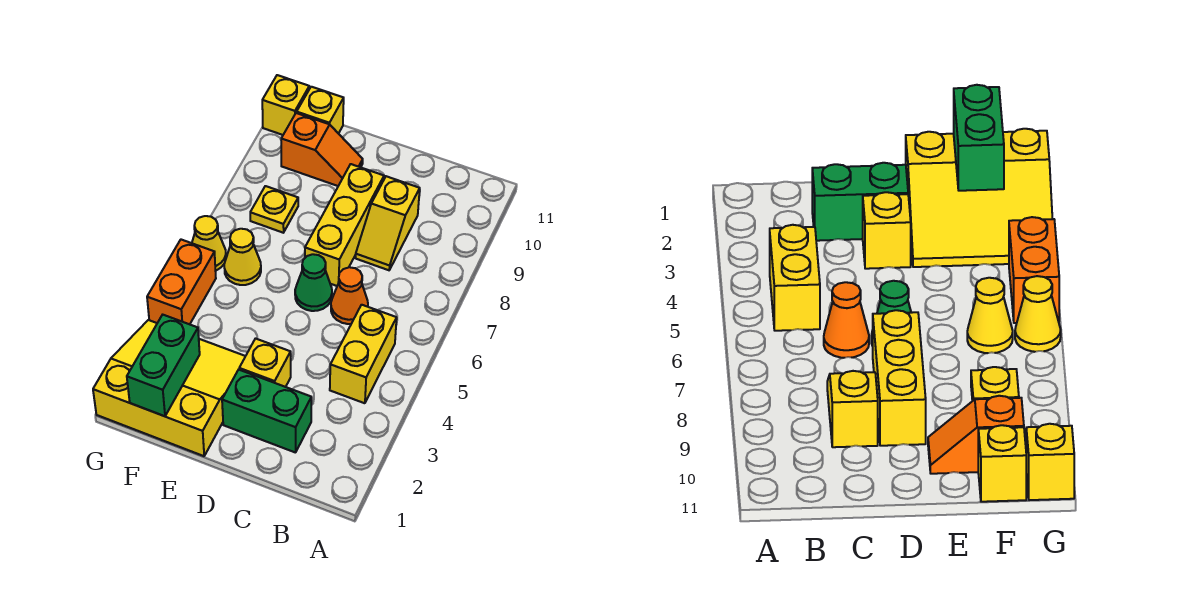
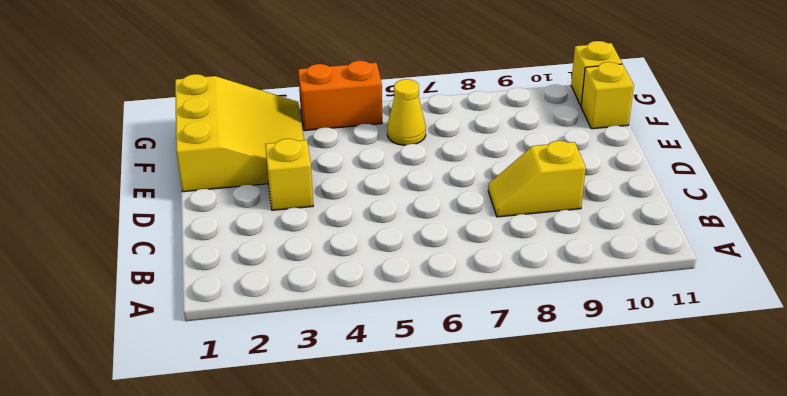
none -> yellow brick B4:B5 level 1
none -> green brick C2:D2 level 1
none -> orange cone C6 level 1

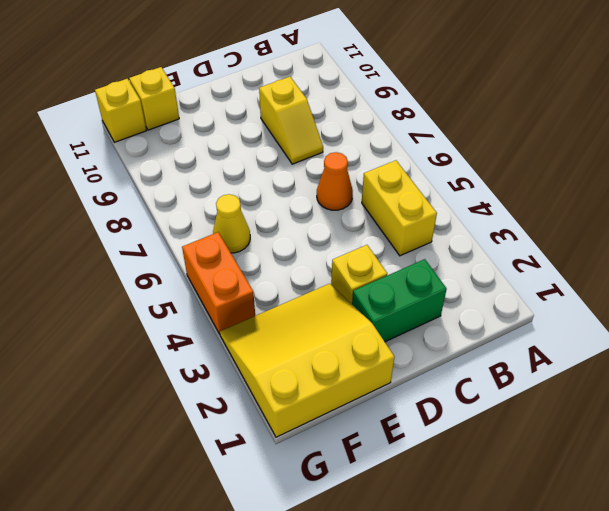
none -> green cone D6 level 1
none -> yellow brick D7:D9 level 1
none -> orange slope E10:F10 level 1 top F

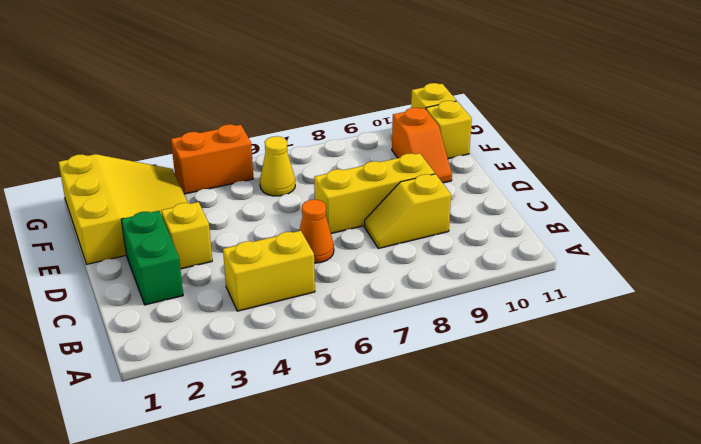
none -> green cone D6 level 1
none -> yellow plate F8 level 1
none -> yellow cone G6 level 1

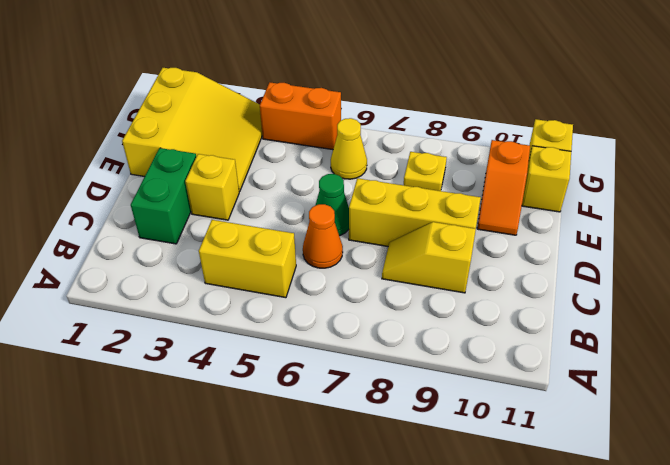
none -> yellow cone G6 level 1
none -> green brick F1:F2 level 2

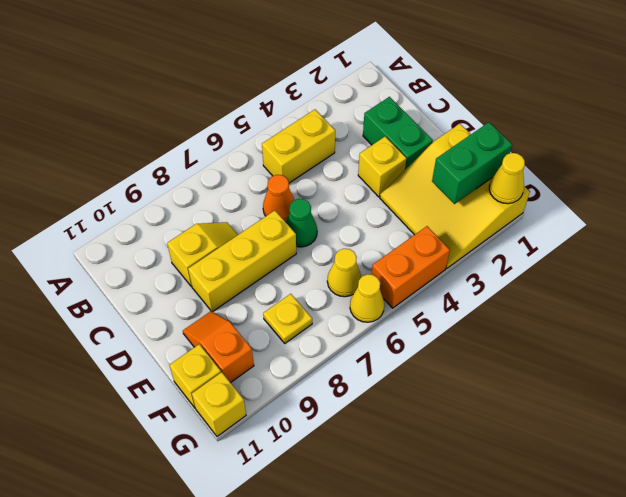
yellow cone G1 level 2 -> none

